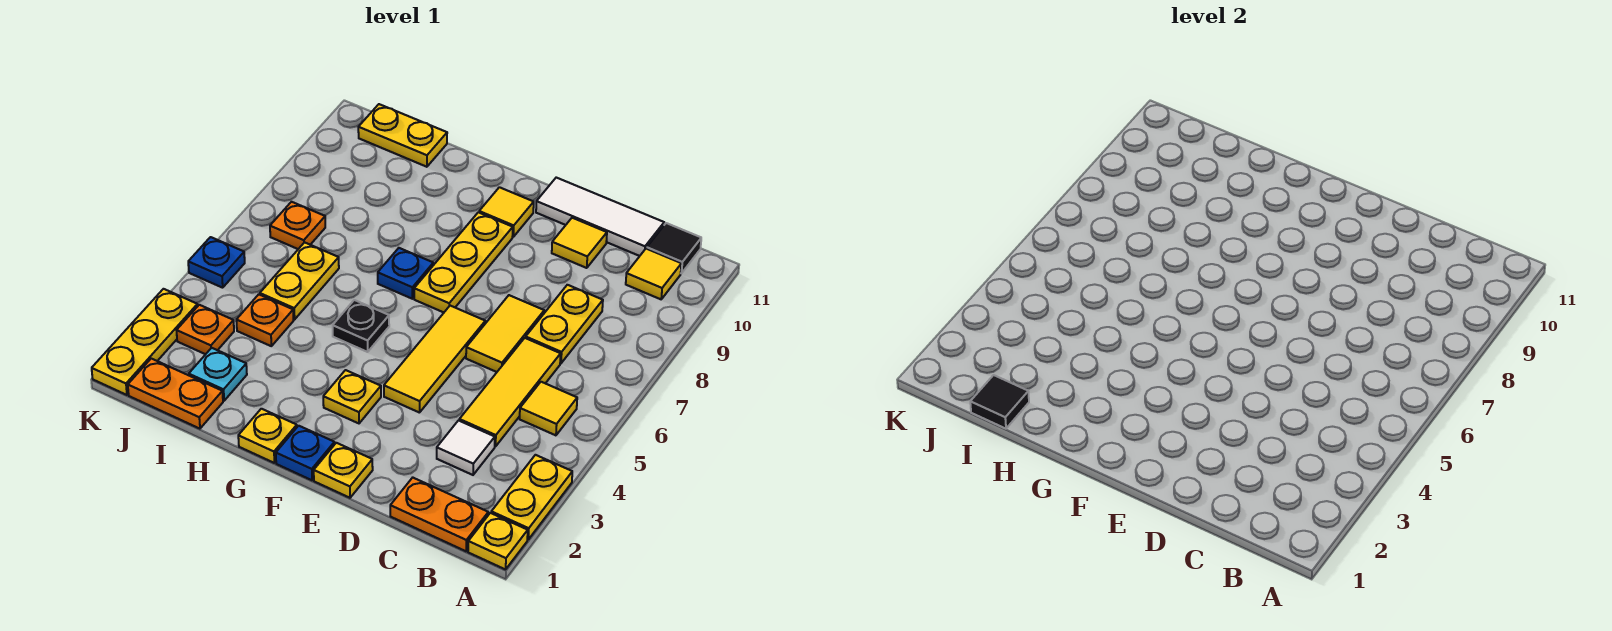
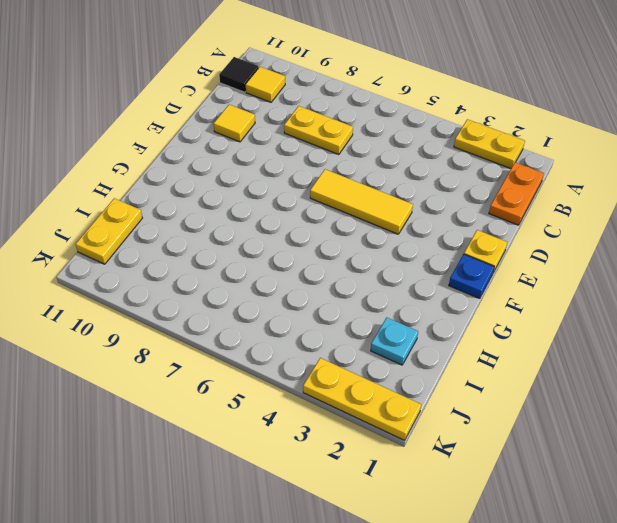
none -> yellow plate A1 level 1
none -> yellow tile B5 level 1
none -> white tile C3 level 1
none -> yellow tile C4:C6 level 1

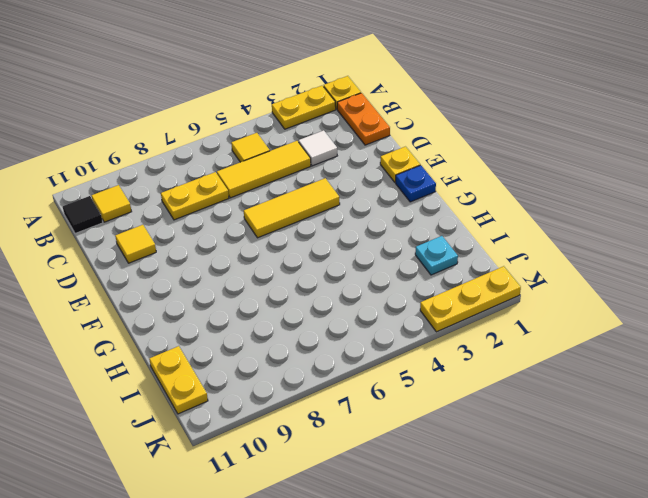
none -> white tile C11:E11 level 1
none -> yellow tile D6:D7 level 1
none -> yellow plate F3 level 1
none -> yellow plate F7:F9 level 1

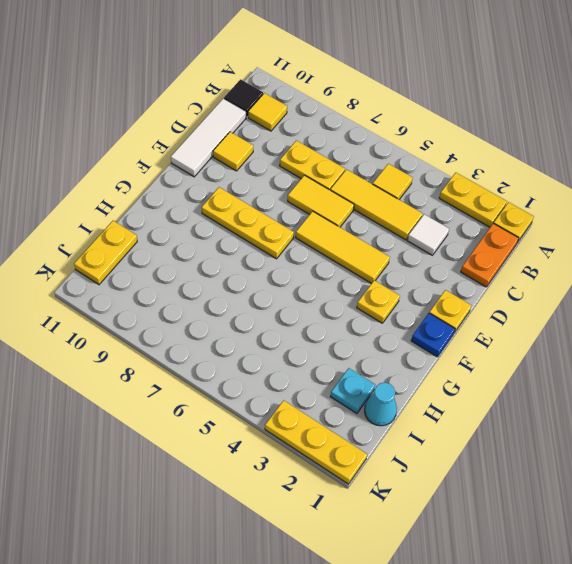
cyan cone I1 level 1 -> orange plate I1:J1 level 1
none -> yellow tile F10 level 1
none -> yellow plate G1 level 1
none -> black plate G5 level 1
none -> blue plate G7 level 1

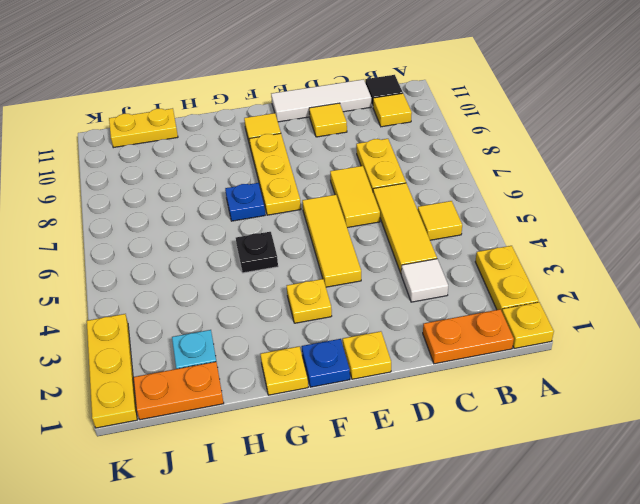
none -> orange plate I4 level 1
none -> yellow plate I5:I6 level 1
none -> orange plate J3 level 1
none -> orange plate J7 level 1

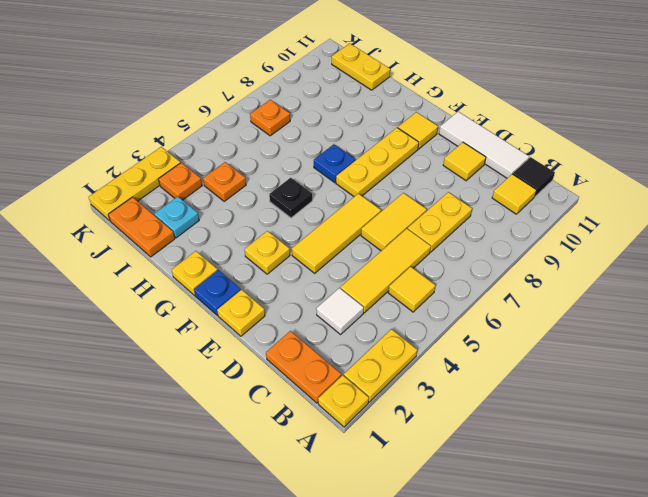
none -> yellow plate I5:I6 level 1
none -> blue plate K5 level 1
none -> black tile I1 level 2

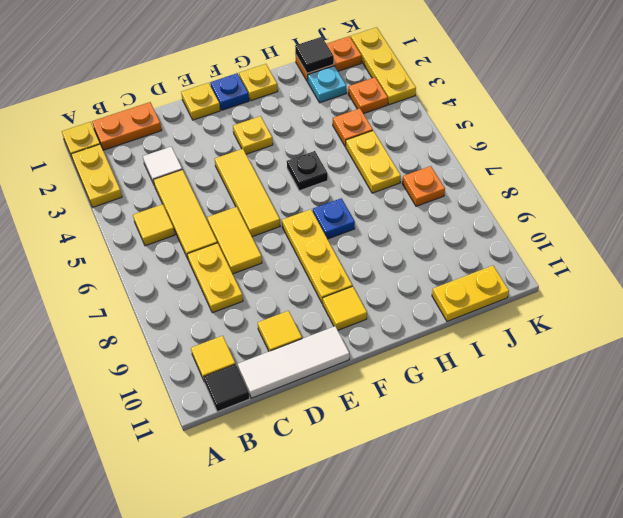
none -> blue plate K5 level 1

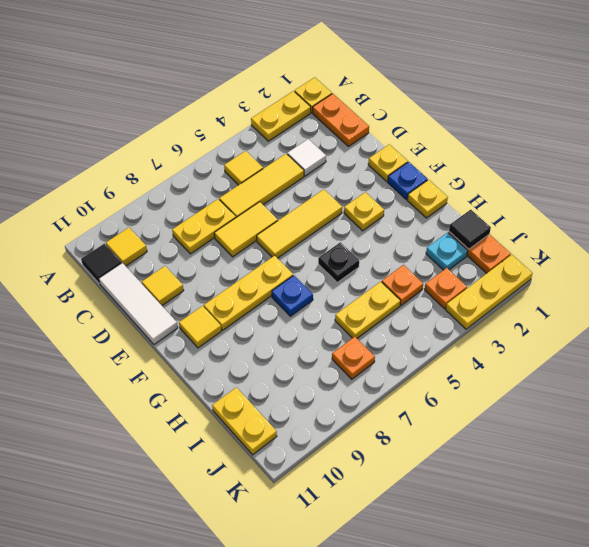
none -> blue plate K5 level 1

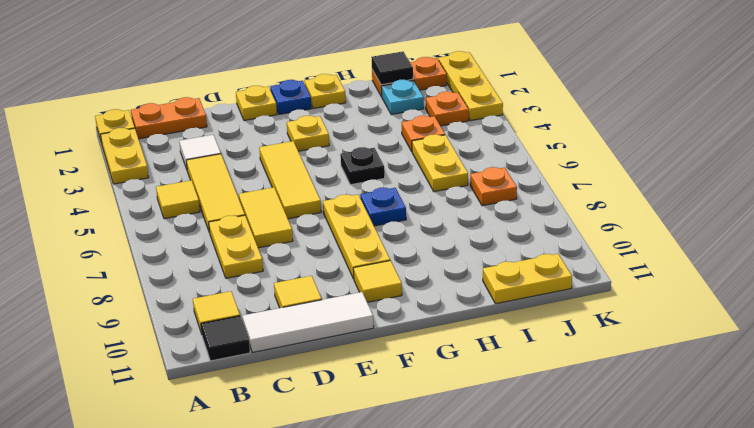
none -> blue plate K5 level 1

